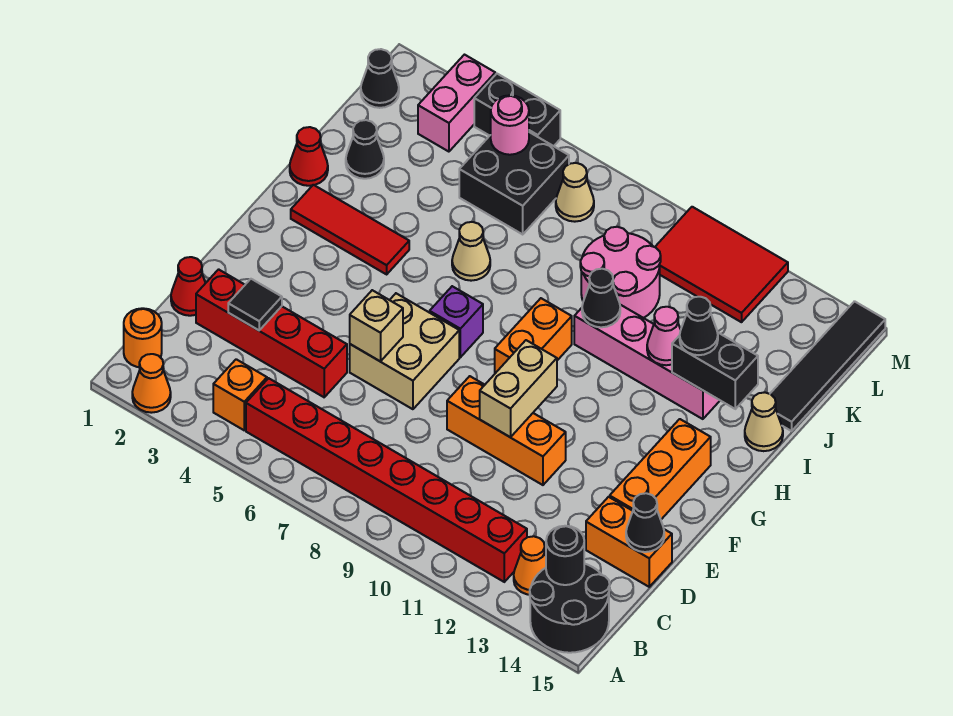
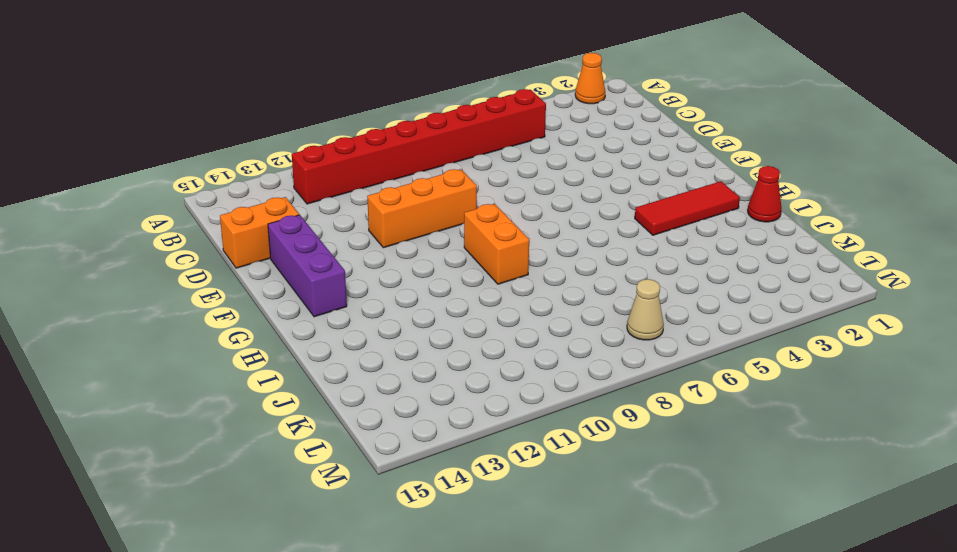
purple brick E14:G14 level 1 -> orange brick E14:G14 level 1
none -> black round brick A14:B15 level 1
none -> orange round brick B1 level 1
none -> orange brick B4 level 1
none -> orange cone B13 level 1

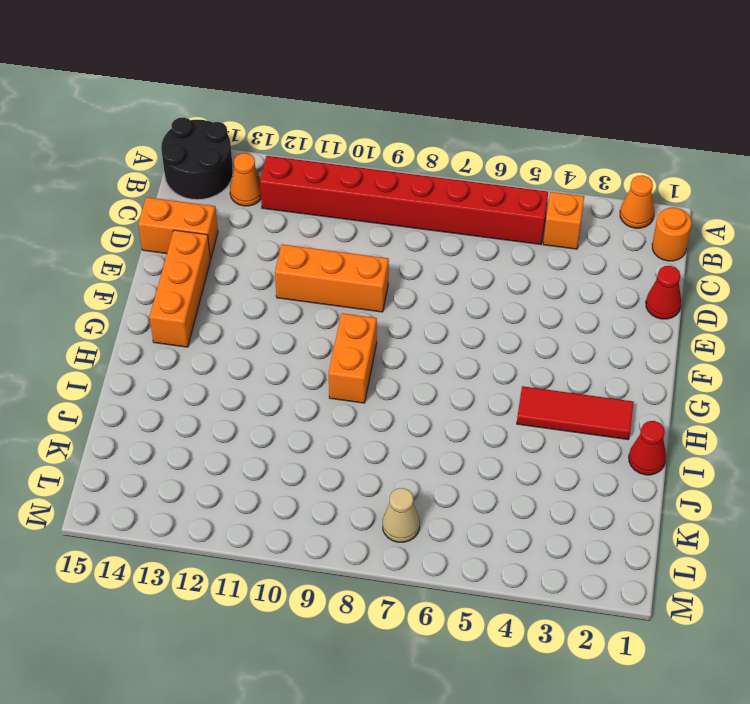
none -> red brick D2:D5 level 1
none -> tan brick E6:F7 level 1
none -> purple brick G7 level 1
none -> tan cone I6 level 1

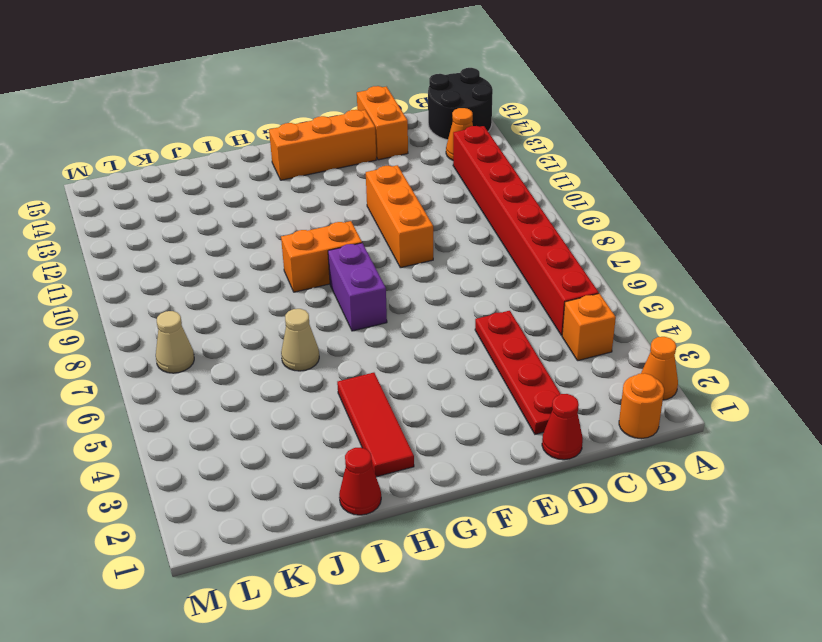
red plate D2:D5 level 1 -> red brick D2:D5 level 1
purple brick G7:G8 level 1 -> purple brick G7 level 1
none -> tan brick E6:F7 level 1
none -> pink brick I10:I13 level 1
none -> tan cone I15 level 1
none -> black cone J2 level 1

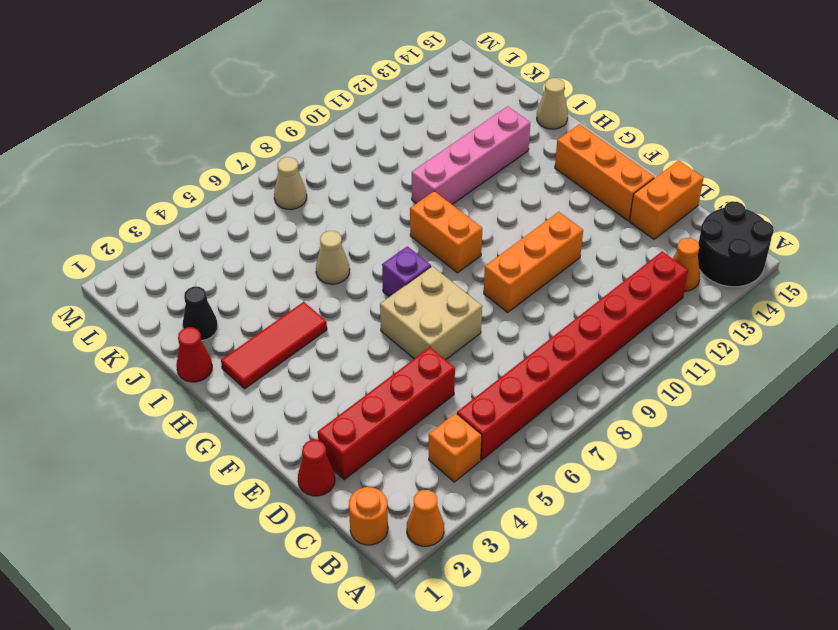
none -> pink round brick J9:K10 level 1
none -> black tile J15:M15 level 1
none -> black brick K5:L6 level 1
none -> black cone L1 level 1

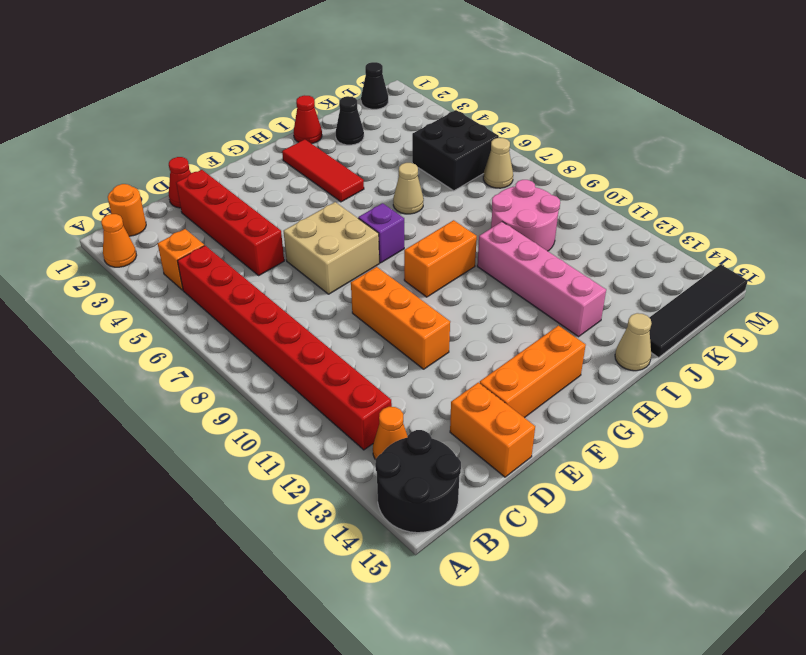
none -> pink brick L3:M3 level 1
none -> red tile L10:M12 level 1
none -> black brick M4:M5 level 1
none -> black round brick B14 level 2

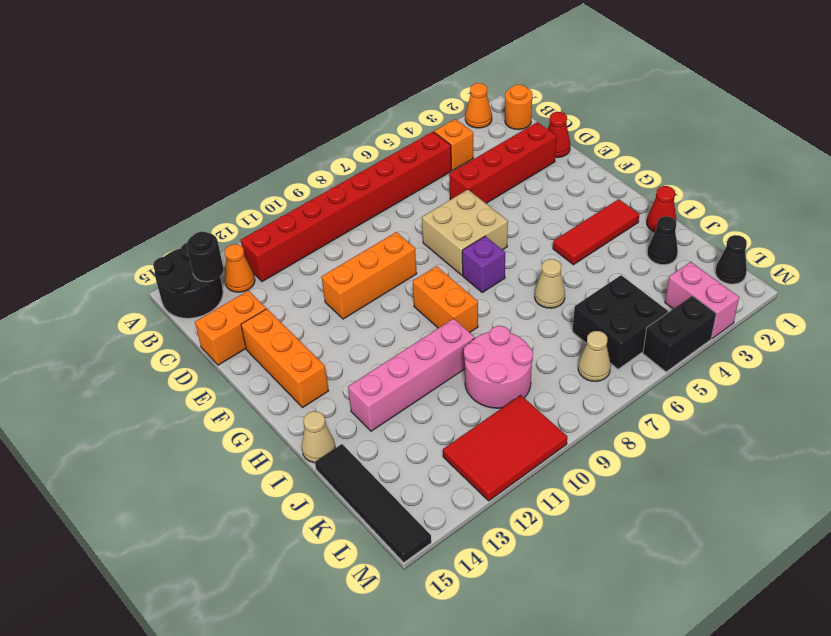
none -> black tile D3 level 2
none -> black cone D15 level 2
none -> tan brick E6 level 2
none -> tan brick E10:F10 level 2

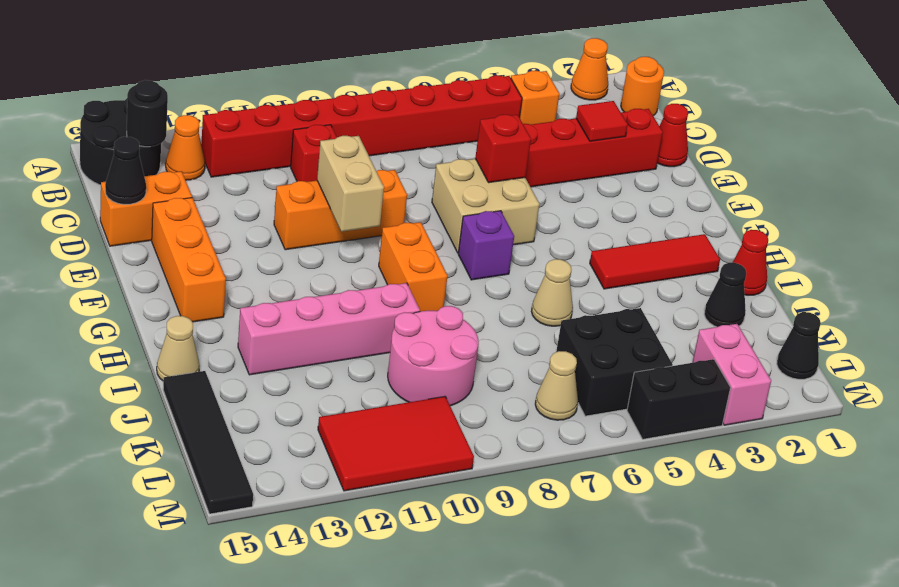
red brick C10 level 1 -> none
red tile D3 level 2 -> black tile D3 level 2
red brick E6 level 2 -> tan brick E6 level 2
none -> black cone I10 level 2
none -> pink cone I12 level 2
none -> black brick I13:I14 level 2
none -> pink round brick L5 level 2

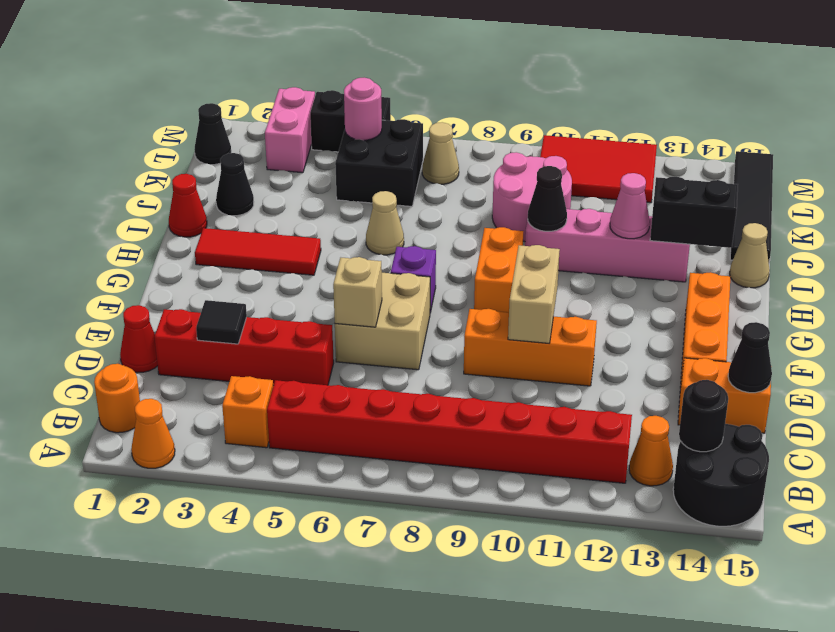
none -> black cone I13 level 3

